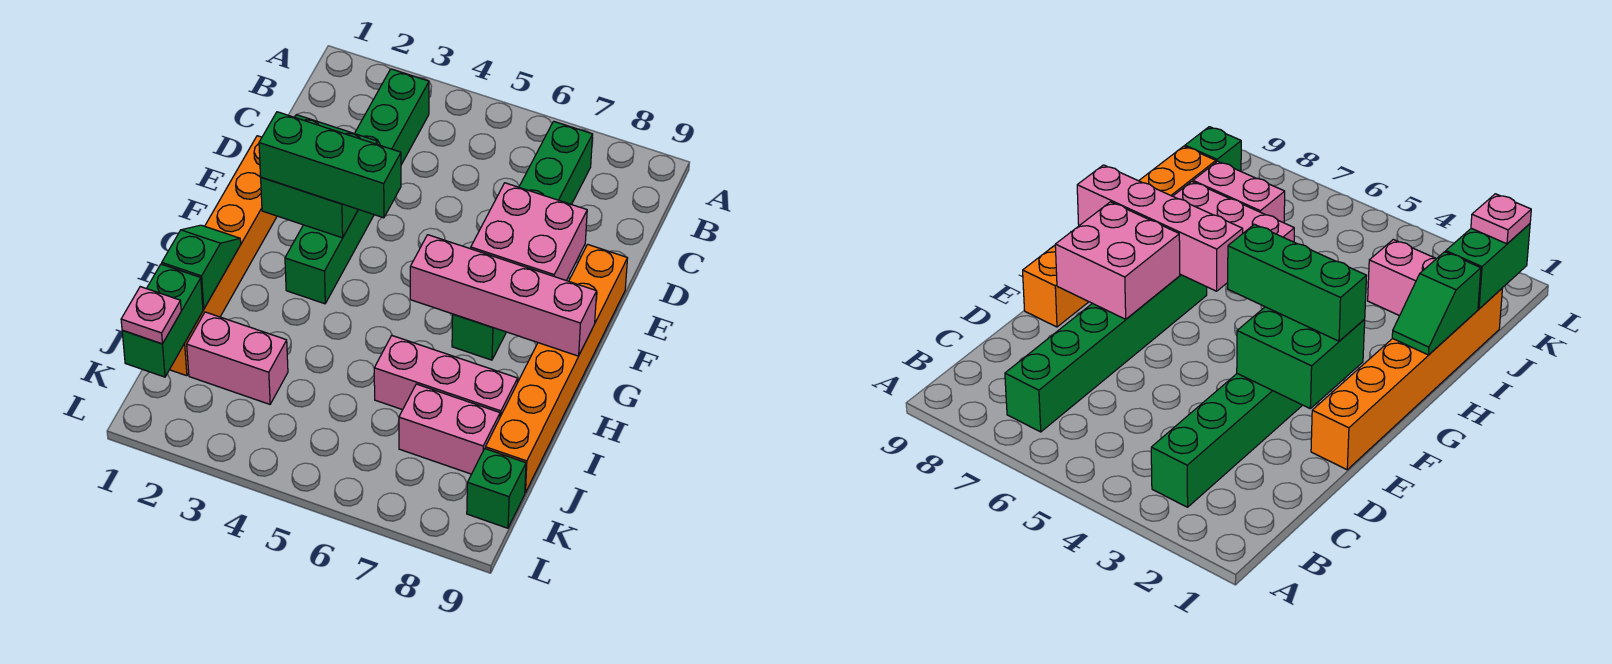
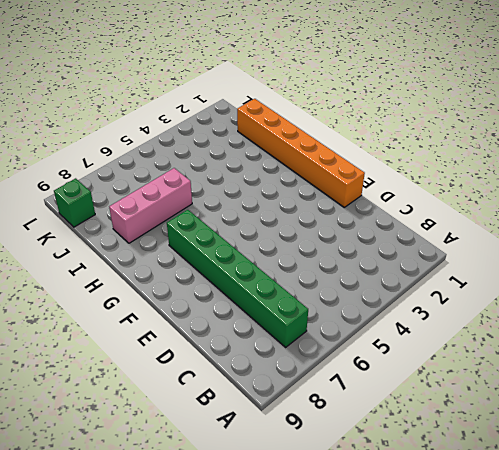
none -> green brick B3:G3 level 1
none -> orange brick E9:J9 level 1
none -> pink brick J2:J3 level 1

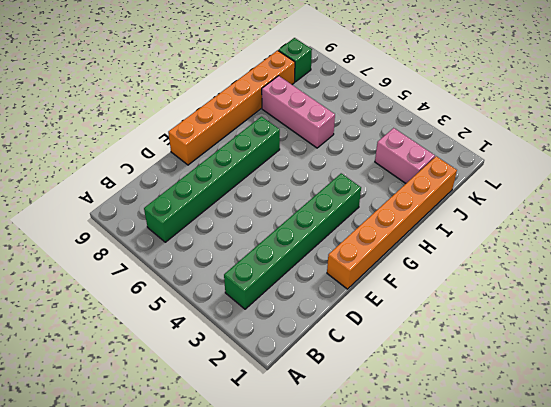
none -> pink brick J7:J8 level 1
none -> green brick E2:F3 level 2
none -> pink brick E7:F8 level 2

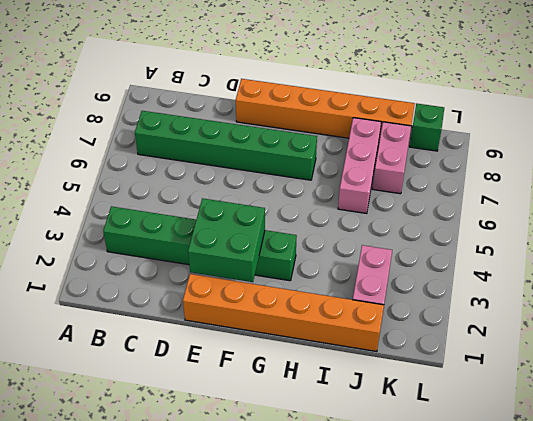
none -> pink brick E7:F8 level 2
none -> pink brick G6:G9 level 2
none -> green slope H1:I1 level 2 top I

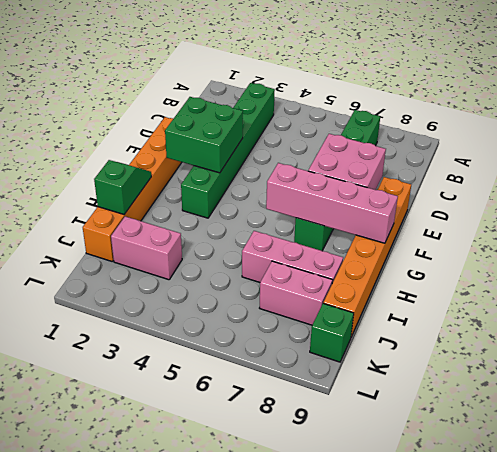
none -> green brick J1:K1 level 2
none -> green brick F2:F4 level 3
none -> pink plate K1 level 3

